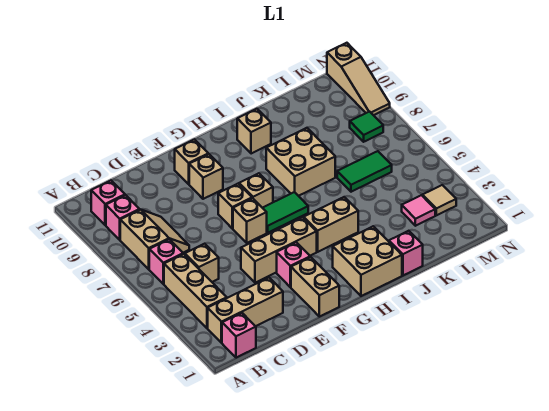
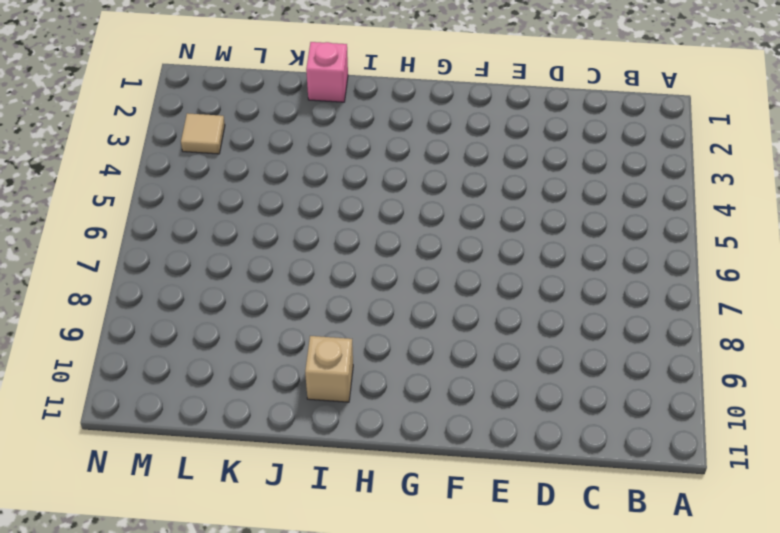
none -> pink brick B1 level 1
none -> tan brick B2:D2 level 1
none -> tan brick B3:B5 level 1

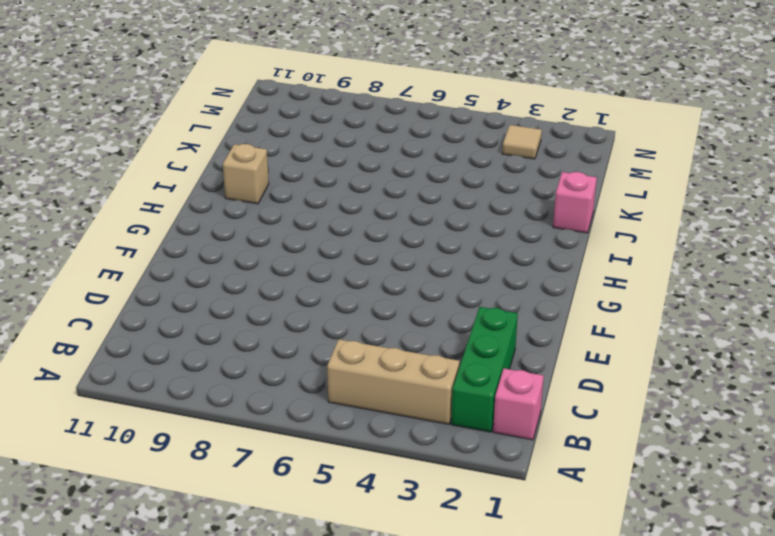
green brick B2:D2 level 1 -> tan brick B2:D2 level 1
none -> pink brick B6 level 1
none -> tan slope B7:C8 level 1 top B
none -> pink brick B9 level 1

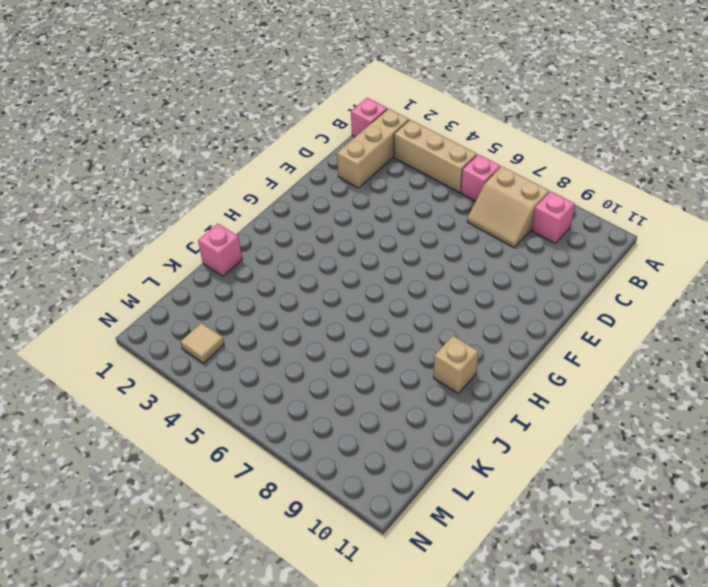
none -> pink brick B10 level 1
none -> tan brick C5 level 1
none -> tan brick E4:G4 level 1

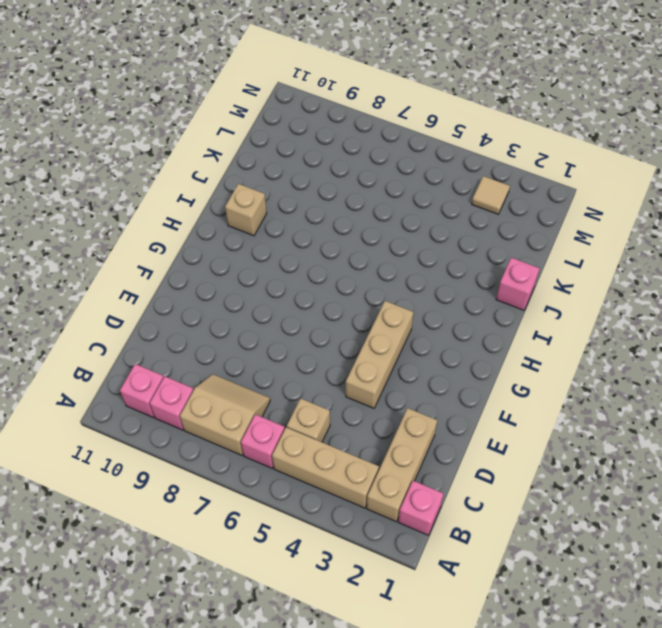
none -> tan brick F1:F2 level 1
none -> pink brick F3 level 1
none -> tan brick F6 level 1

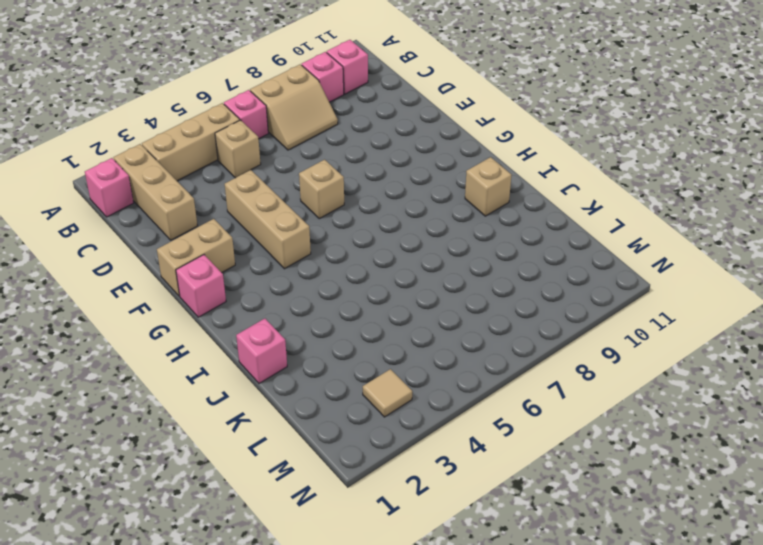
pink brick G1 level 1 -> pink brick F3 level 1
none -> tan brick F7 level 1
none -> tan brick F9 level 1
none -> tan brick F10 level 1

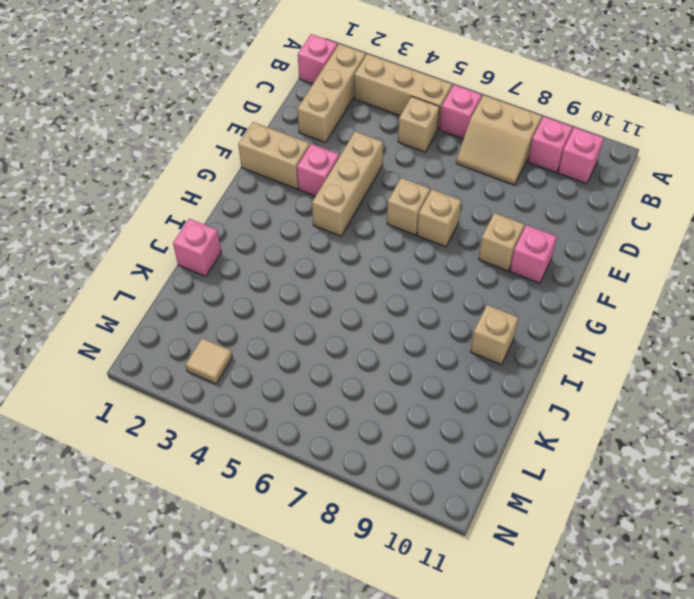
pink brick F10 level 1 -> tan brick F10 level 1
none -> green tile G6:H6 level 1
none -> tan brick G7 level 1
none -> tan brick H1:I2 level 1

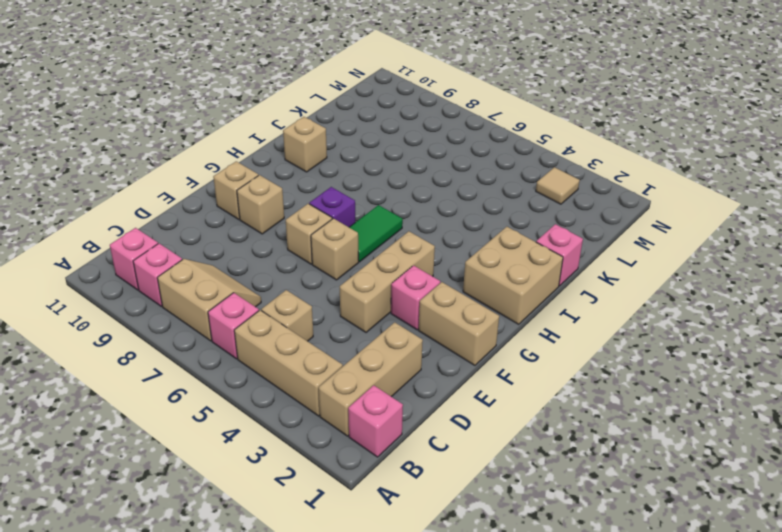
purple brick G7 level 1 -> tan brick G7 level 1
none -> tan brick H4:I4 level 1
none -> tan brick I7:J8 level 1
none -> green tile K6:L6 level 1

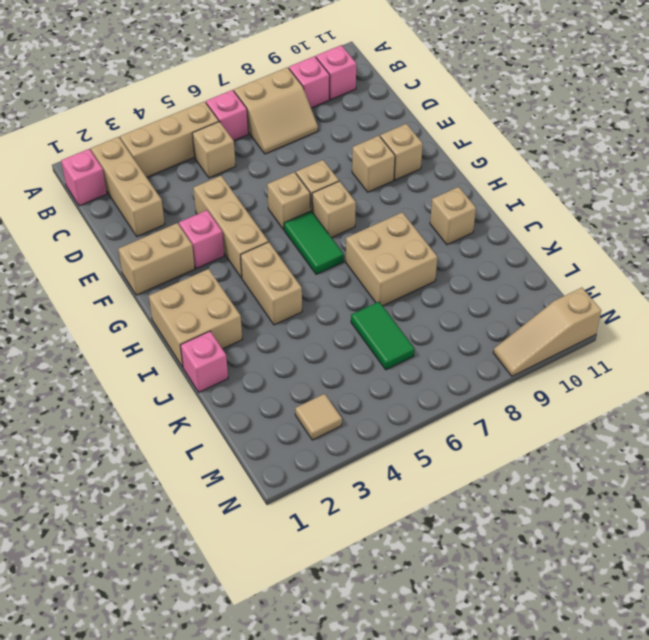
none -> pink tile L3 level 1
none -> green tile M8 level 1

